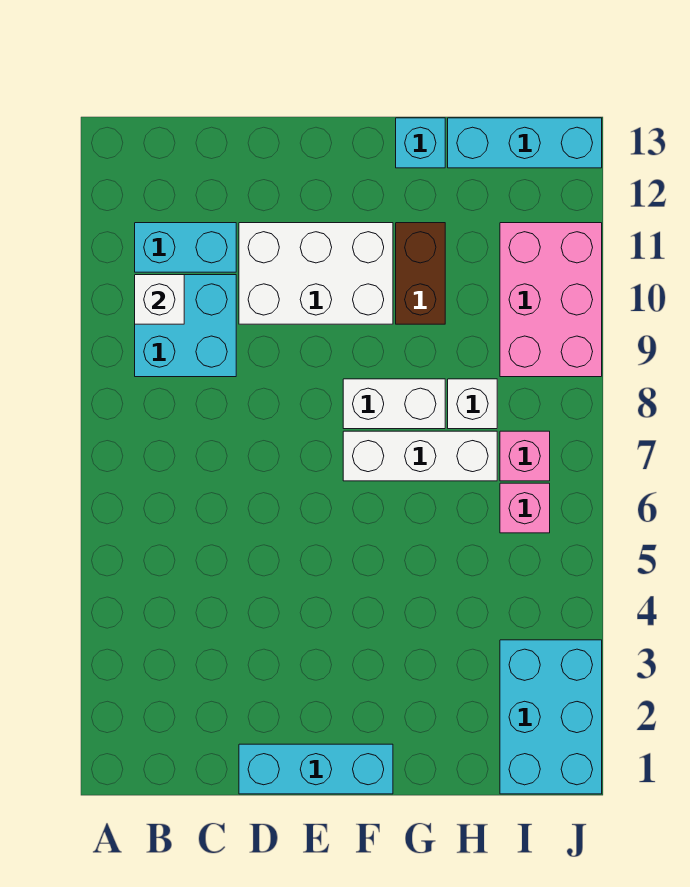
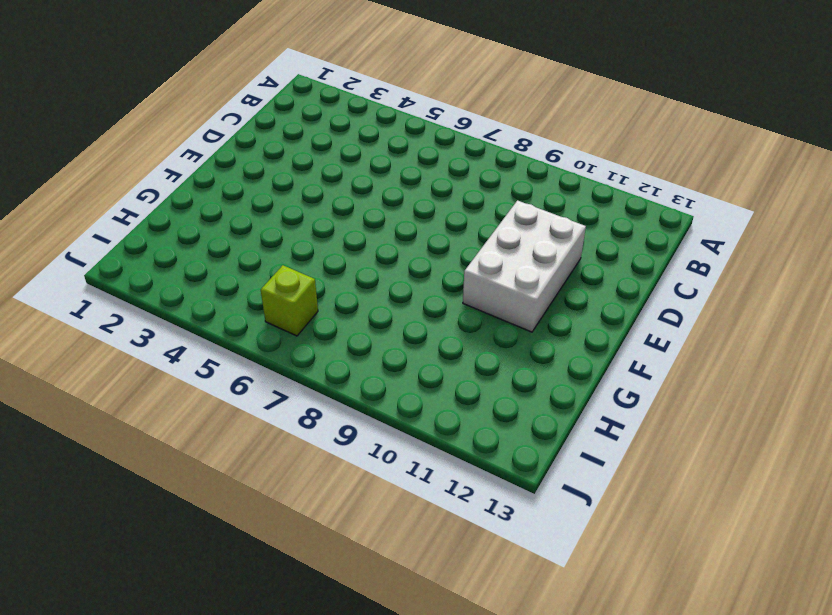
lime brick I6 level 1 -> pink brick I6 level 1
none -> cyan brick B9:C10 level 1
none -> cyan brick B11:C11 level 1
none -> cyan brick D1:F1 level 1

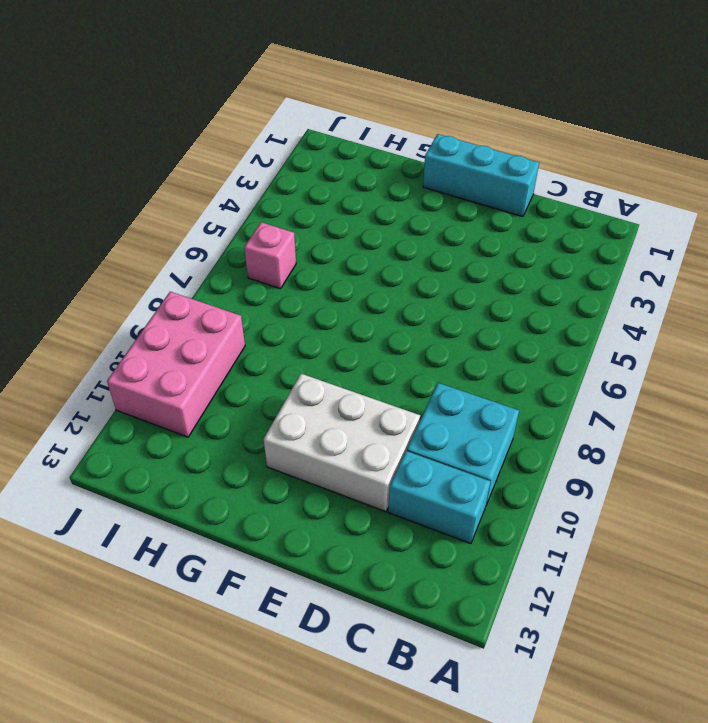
none -> white brick F7:H7 level 1
none -> white brick F8:G8 level 1
none -> brown brick G10:G11 level 1

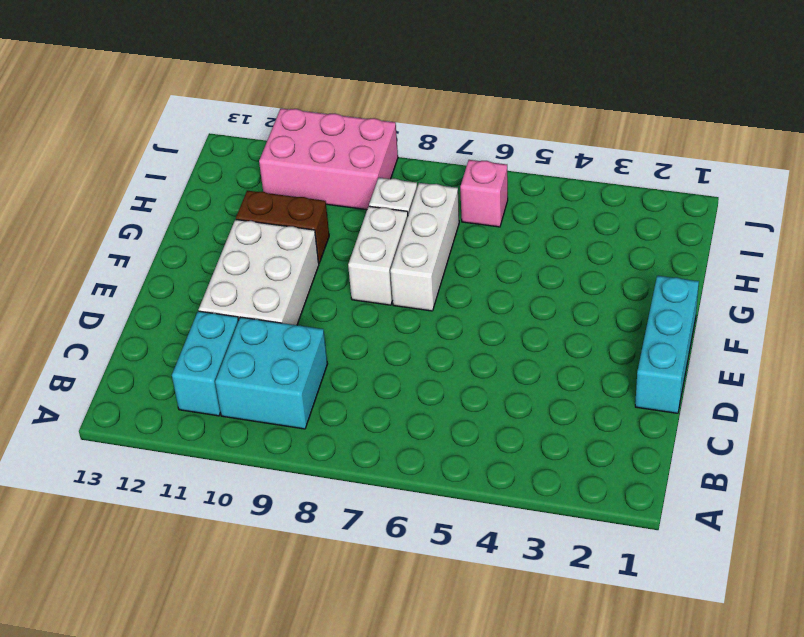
none -> cyan brick G13 level 1
none -> cyan brick H13:J13 level 1
none -> cyan brick I1:J3 level 1

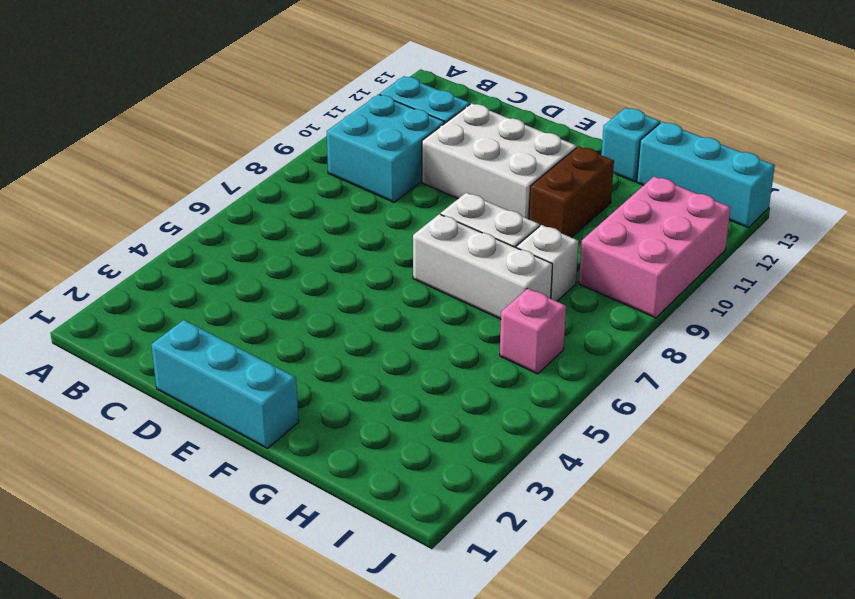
none -> cyan brick I1:J3 level 1
none -> pink brick I7 level 1
none -> white brick B10 level 2

